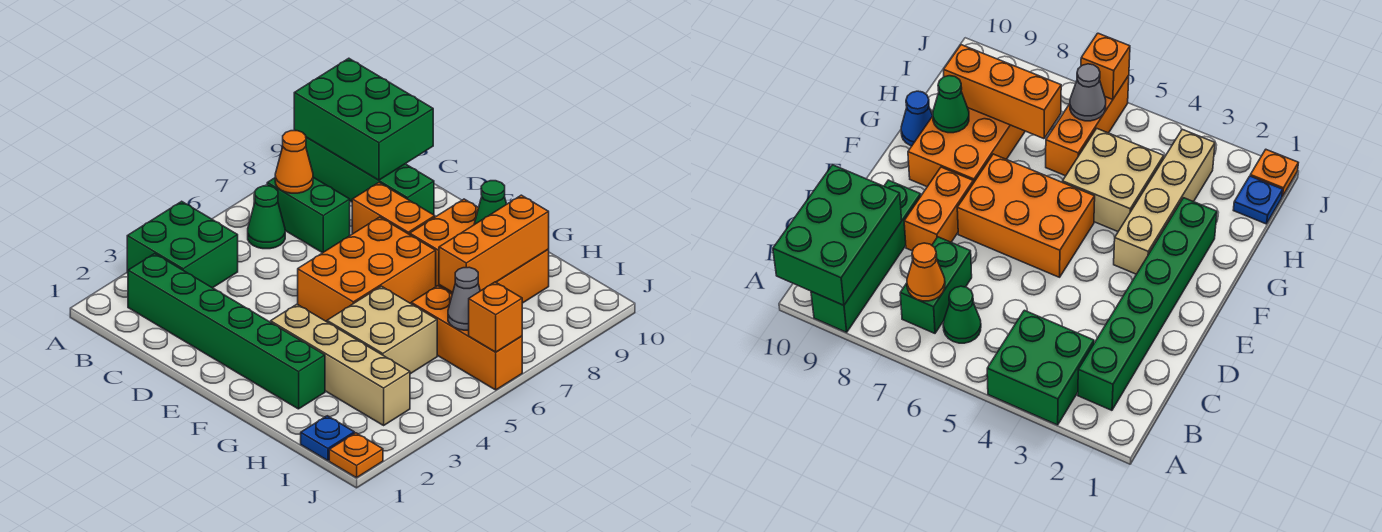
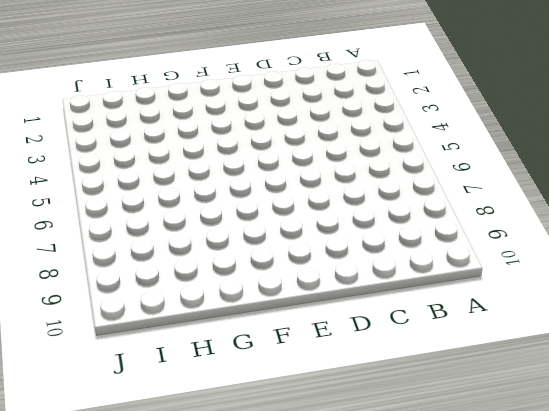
none -> green brick A3:B4 level 1
none -> green brick A9:D9 level 1
none -> green brick B2:G2 level 1

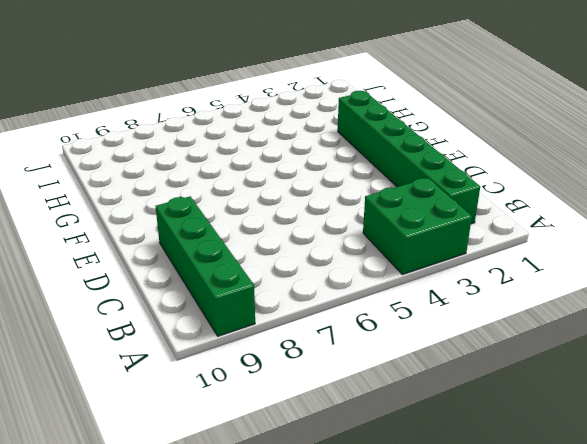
none -> green cone B6 level 1
none -> green brick B7:C7 level 1
none -> orange brick D8:E8 level 1

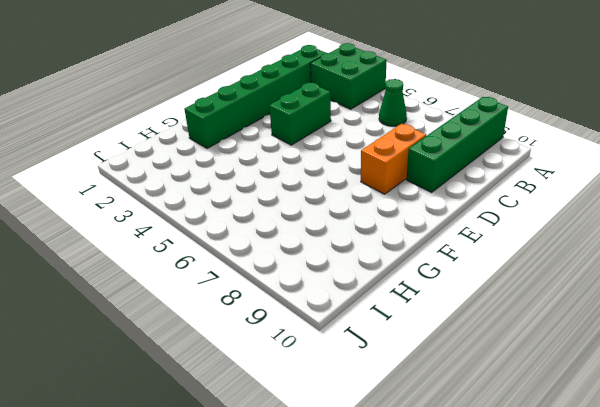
green brick D4:E4 level 1 -> green brick B7:C7 level 1
none -> orange brick E5:F7 level 1
none -> tan brick F3:I3 level 1
none -> orange brick F8:H9 level 1

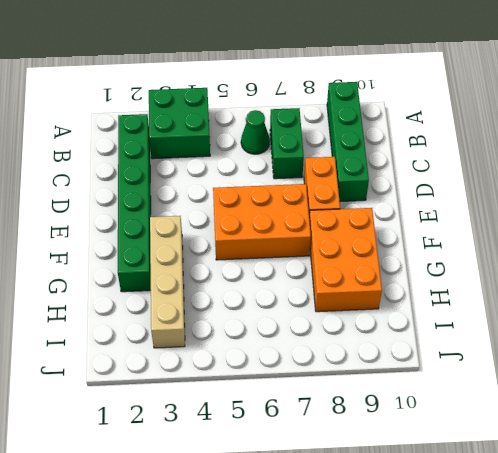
none -> tan brick G4:H5 level 1
none -> blue cone G10 level 1
none -> orange brick H6:J6 level 1

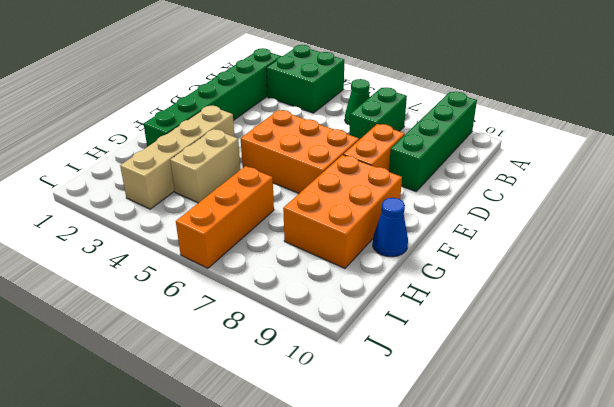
tan brick G4:H4 level 1 -> tan brick G4:H5 level 1
none -> blue plate I1 level 1
none -> orange plate J1 level 1
none -> green brick A9:C10 level 2

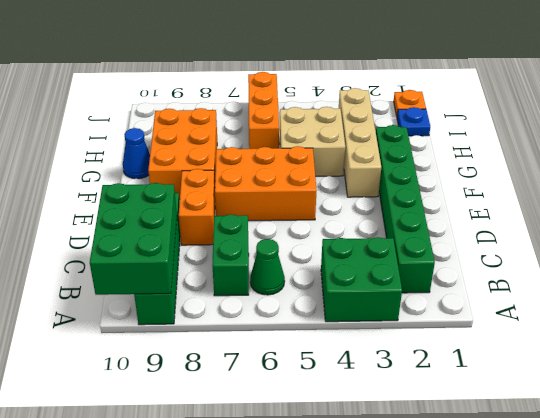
none -> orange cone B7 level 2
none -> green cone G9 level 2
none -> orange brick H7:H9 level 2

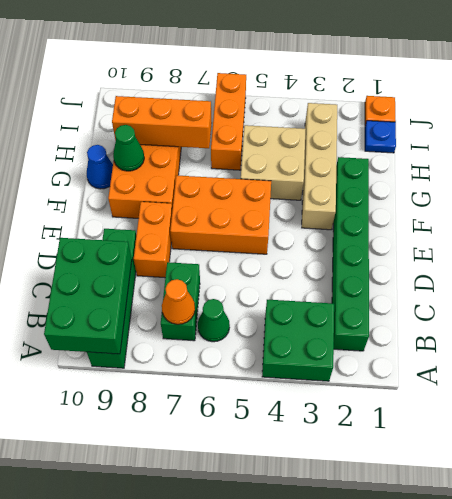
none -> grey cone I6 level 2
none -> orange brick J6 level 2

